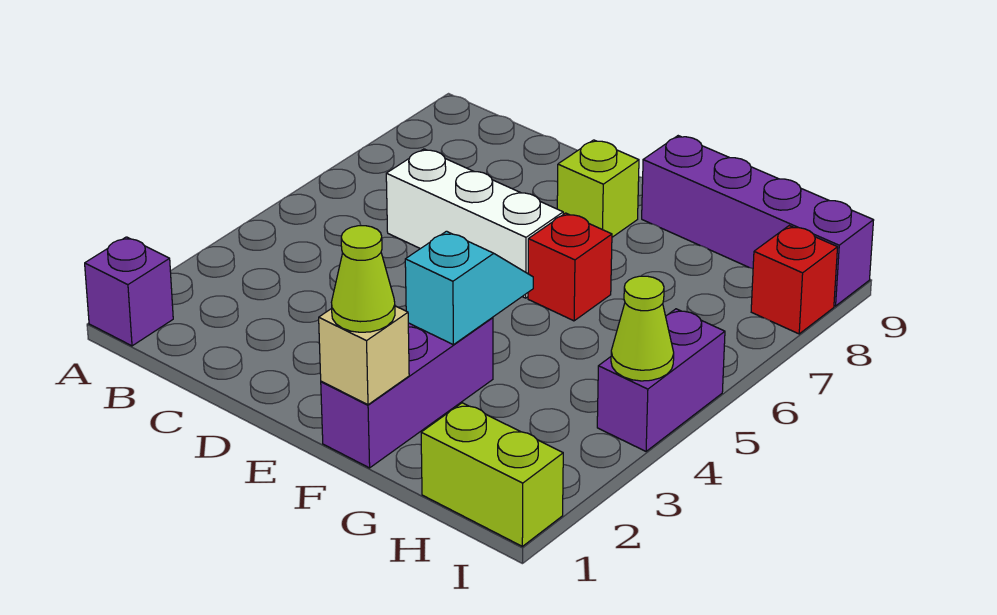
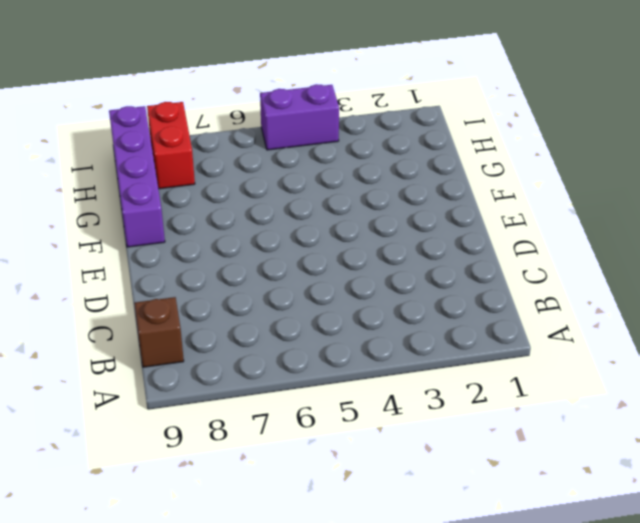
brown brick B9 level 1 -> none
red brick H8:I8 level 1 -> red brick I8 level 1
none -> purple brick A1 level 1
none -> white brick C6:E6 level 1
none -> lime brick E8 level 1

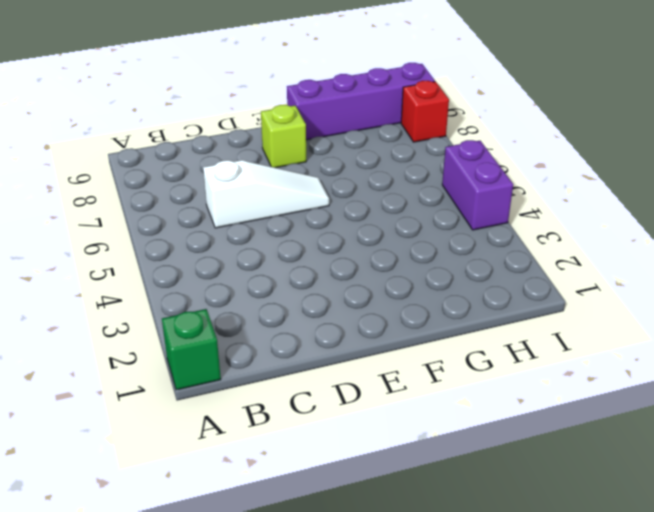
green brick A1 level 1 -> purple brick A1 level 1
white slope C6:E6 level 1 top C -> white brick C6:E6 level 1
none -> purple brick F1:F3 level 1
none -> red brick F6 level 1
none -> lime brick H1:I1 level 1

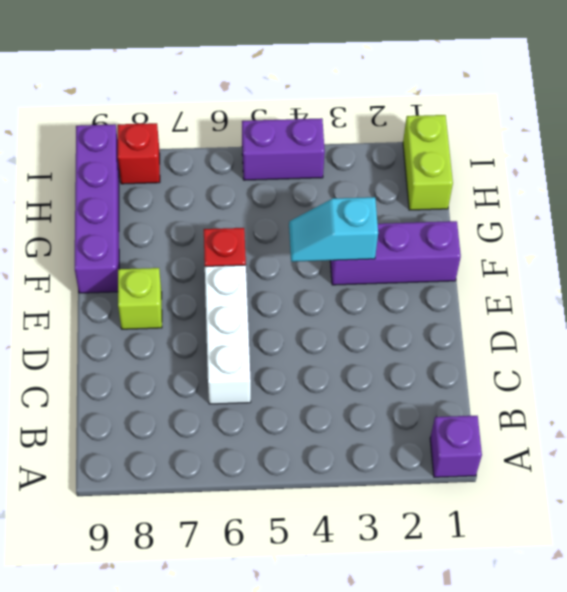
none -> tan brick F1 level 2
none -> lime cone I4 level 2
none -> lime cone F1 level 3

